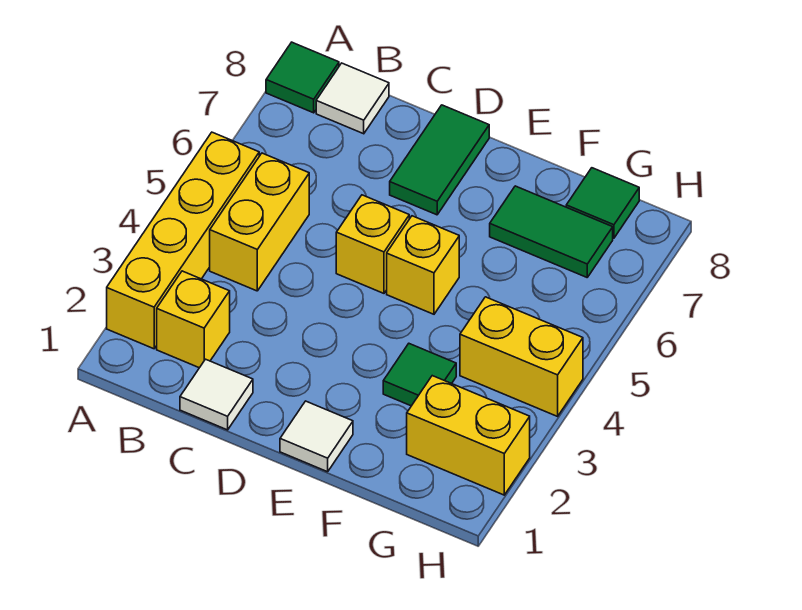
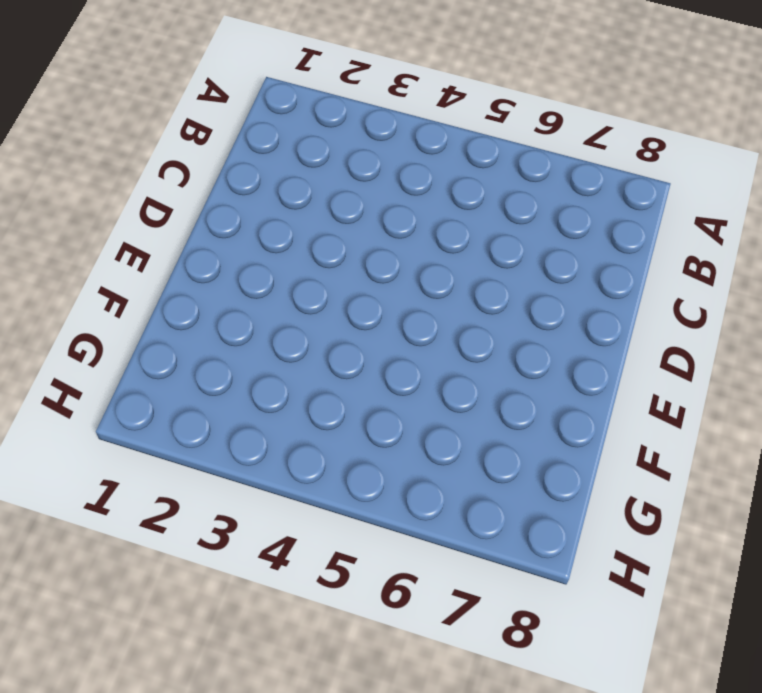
none -> yellow brick A2:A5 level 1
none -> green tile A8 level 1
none -> yellow brick B2 level 1

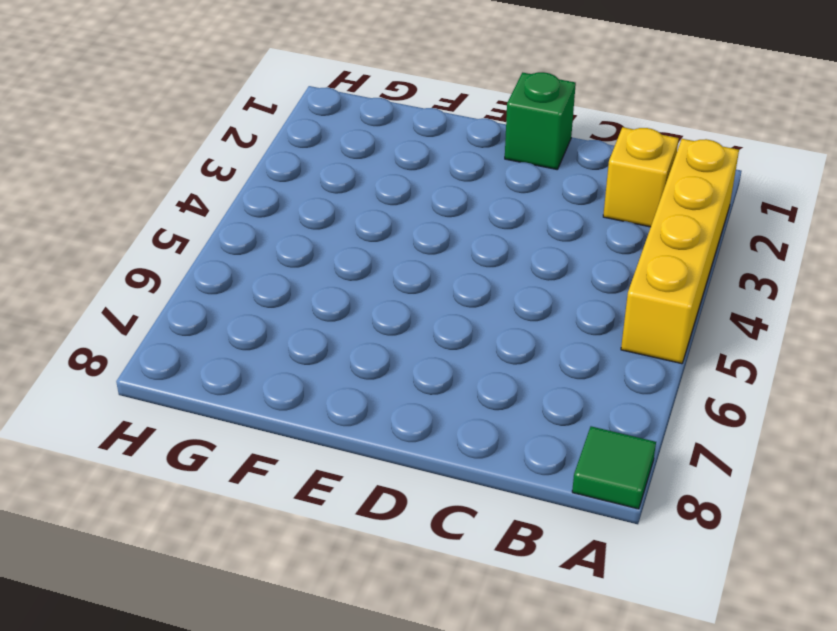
green brick D1 level 1 -> none
none -> yellow brick B4:B5 level 1
none -> white tile B8 level 1
none -> white tile C1 level 1

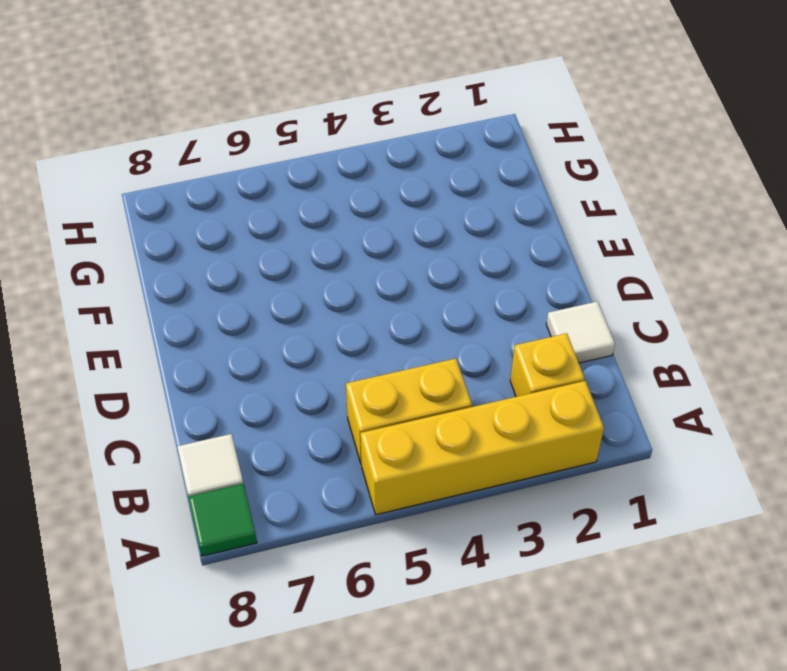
none -> yellow brick D5 level 1
none -> green tile D7:D8 level 1
none -> white tile E1 level 1

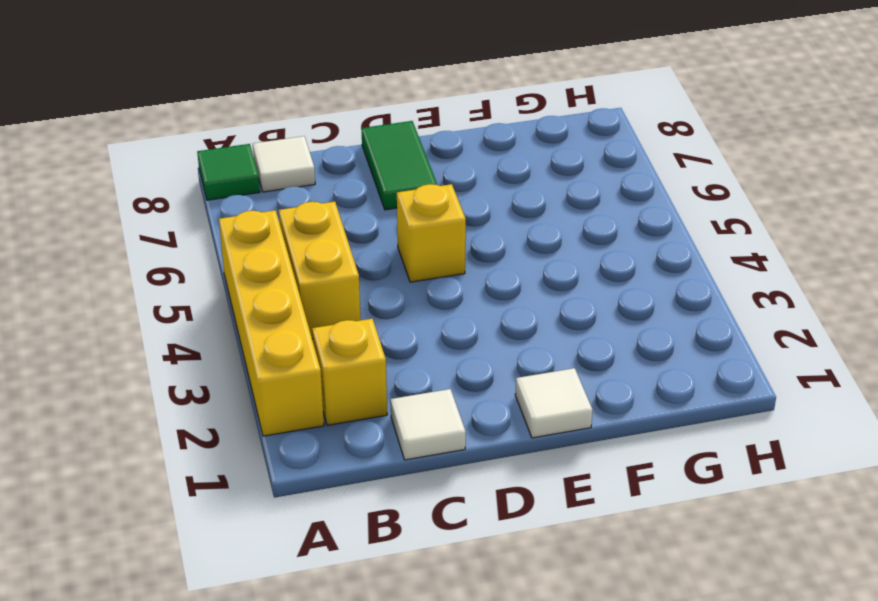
none -> yellow brick E5 level 1
none -> green tile F3 level 1
none -> green tile F7:G7 level 1

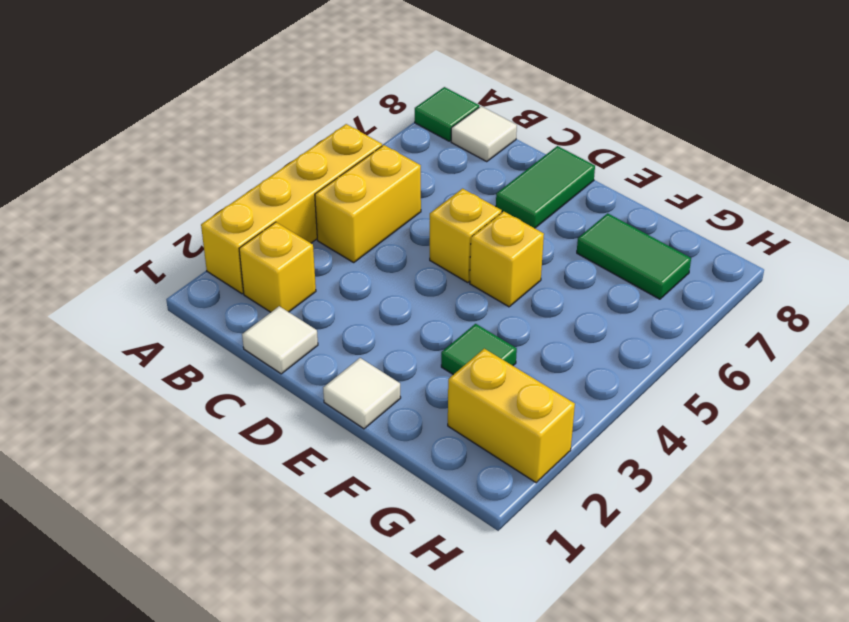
none -> yellow brick G4:H4 level 1
none -> green tile G8 level 1

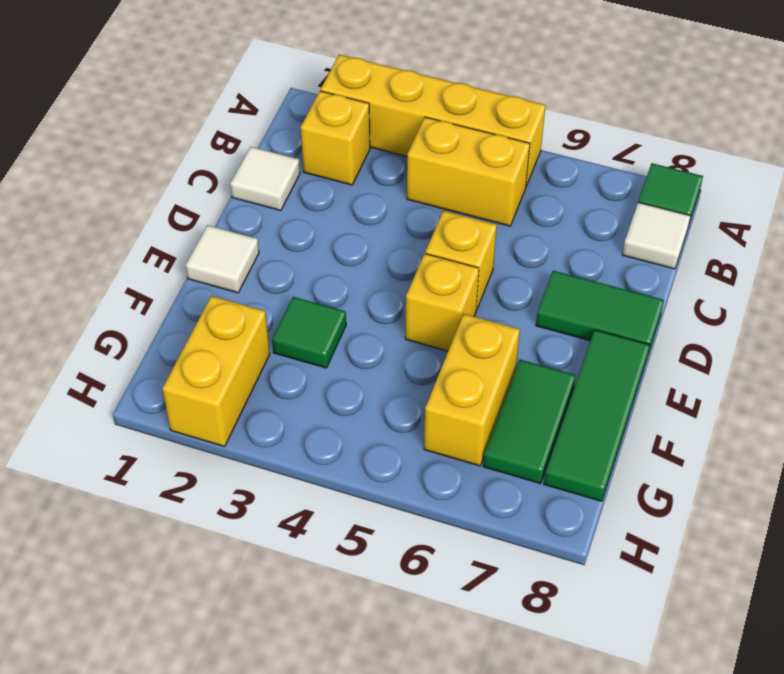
green tile E8:G8 level 1 -> green tile G8 level 1
yellow brick F6:G6 level 1 -> yellow brick G4:H4 level 1

